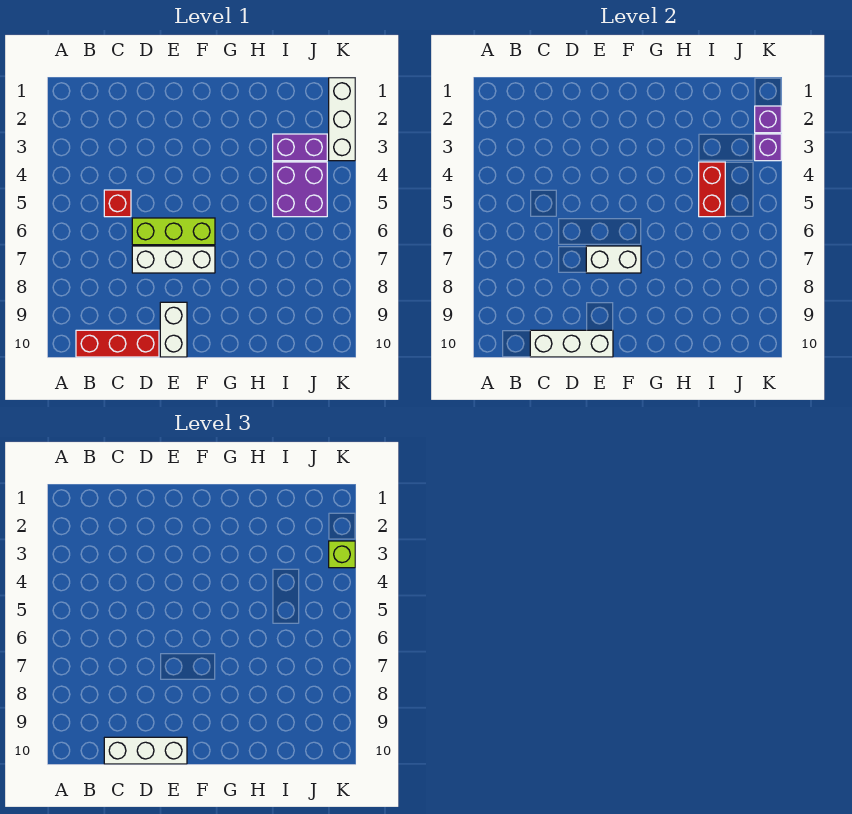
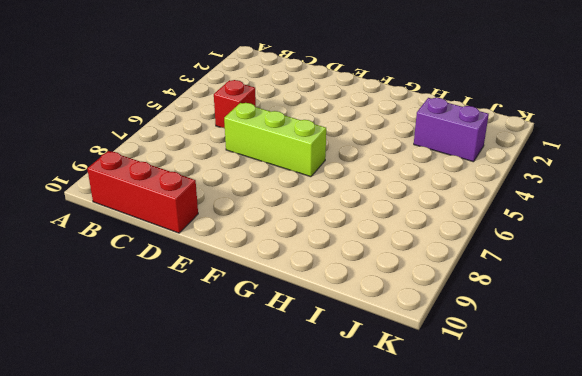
none -> white brick D7:F7 level 1
none -> white brick E9:E10 level 1
none -> purple brick I4:J5 level 1

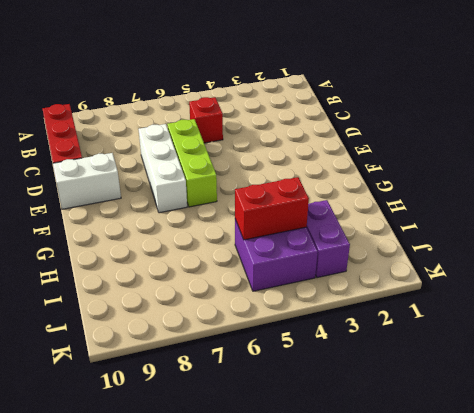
none -> white brick K1:K3 level 1
none -> white brick C10:E10 level 2
none -> white brick E7:F7 level 2

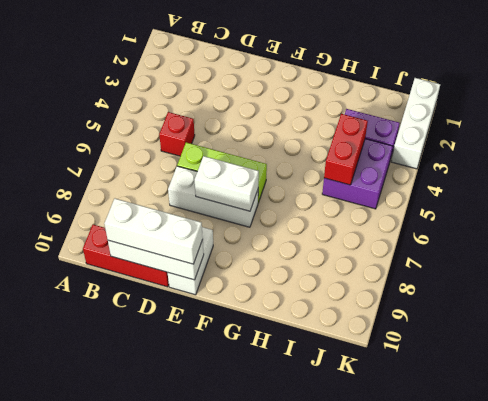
none -> purple brick K2 level 2
none -> purple brick K3 level 2
none -> lime brick K3 level 3

